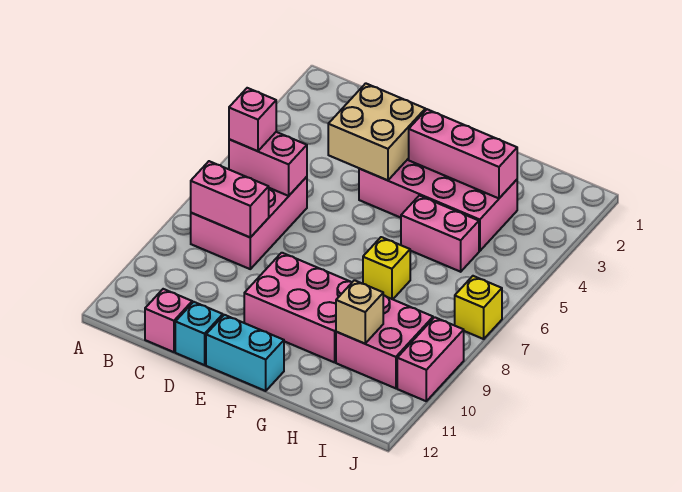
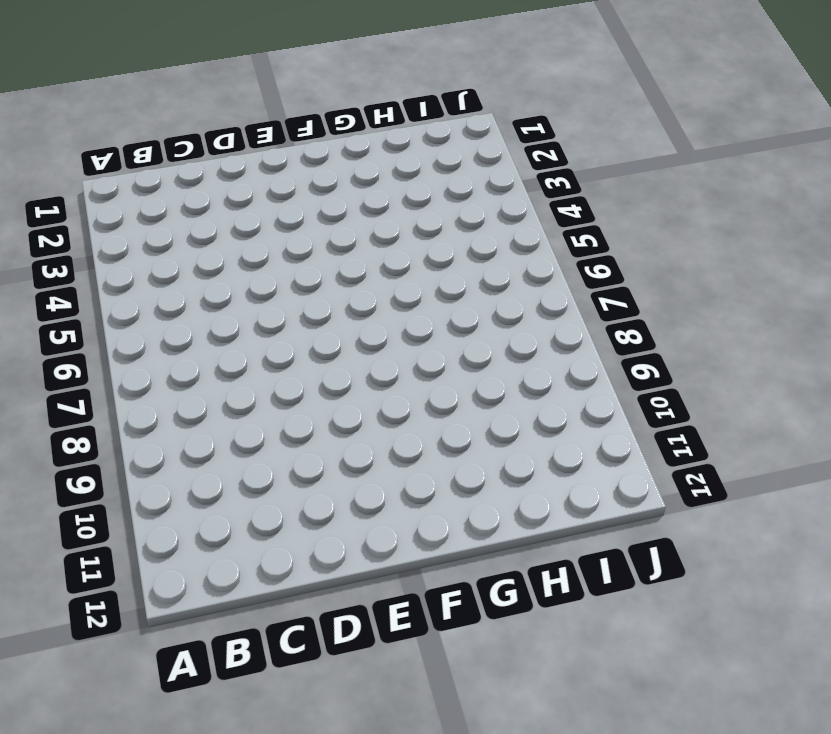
none -> pink brick B6:C8 level 1
none -> pink brick C12 level 1
none -> cyan brick D12 level 1

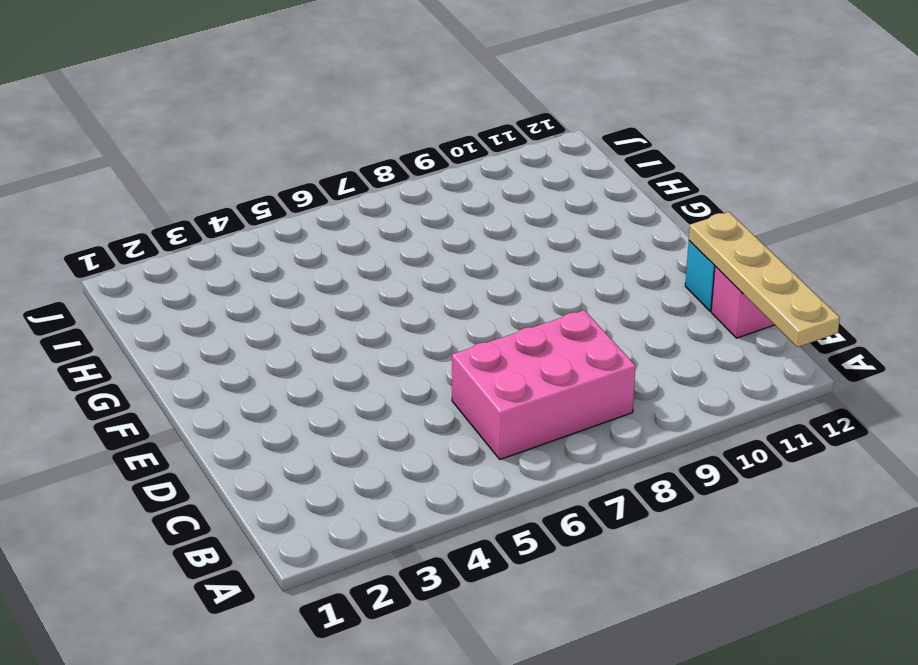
tan plate A12:D12 level 2 -> none
none -> pink brick E3:H4 level 1
none -> pink brick E9:G10 level 1
none -> cyan brick E12:F12 level 1

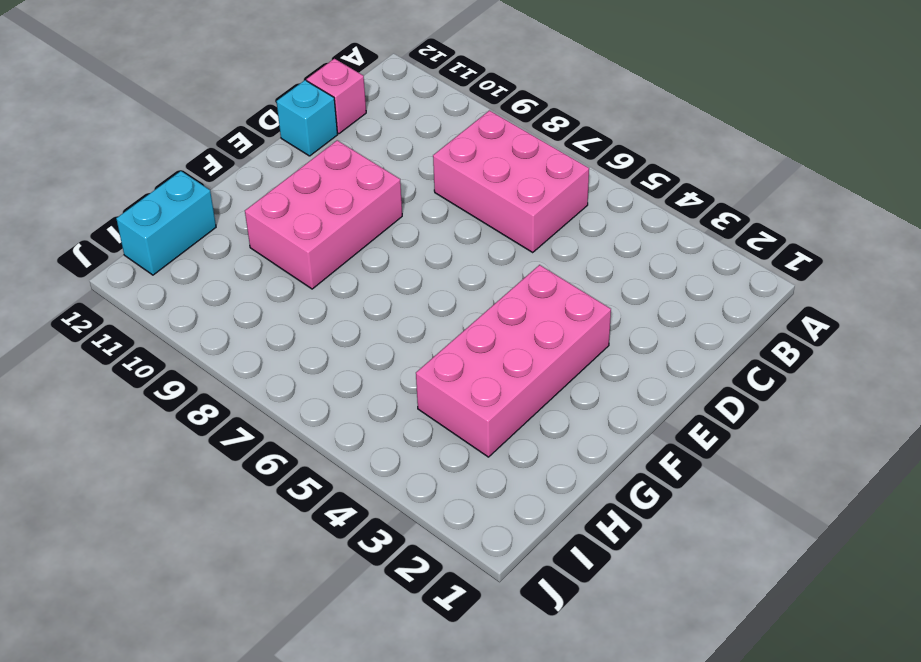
cyan brick H12:I12 level 1 -> cyan brick E12:F12 level 1
none -> pink brick G5:H5 level 1
none -> yellow brick G7 level 1
none -> pink brick H9:I10 level 1

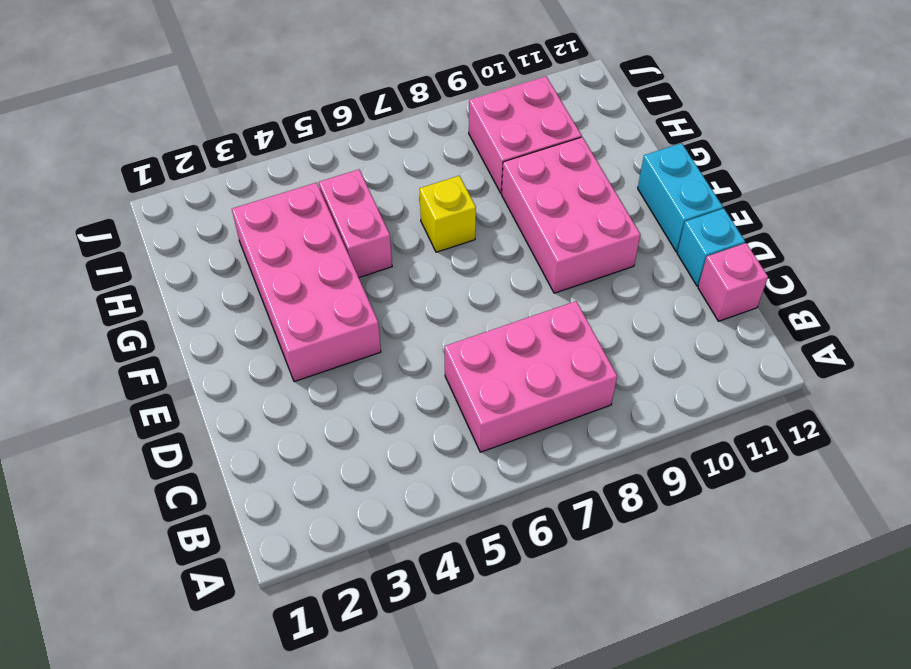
none -> yellow brick J7 level 1
none -> pink brick J9:J10 level 1
none -> pink brick B6:C6 level 2

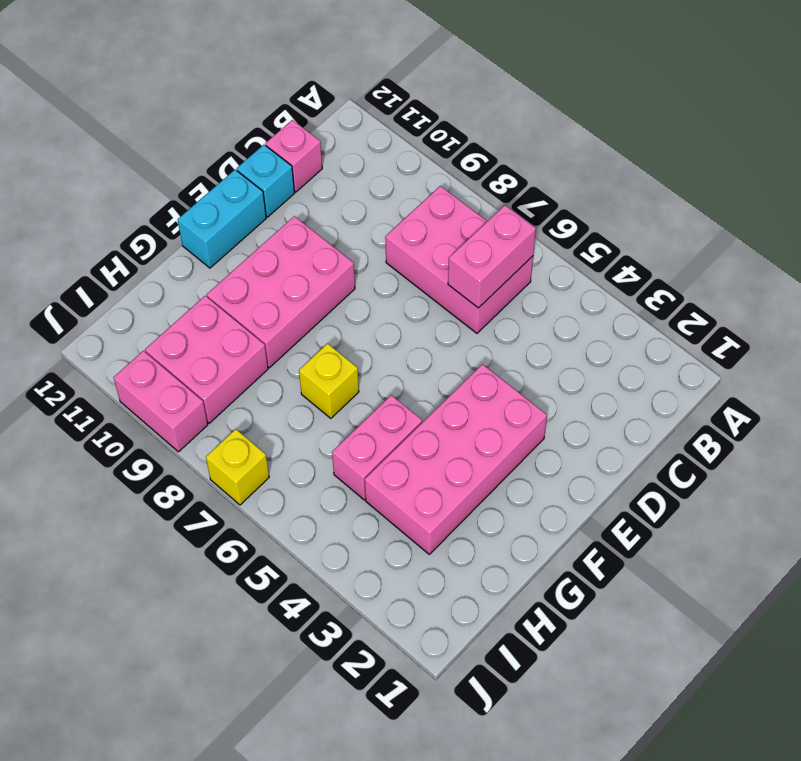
none -> pink brick B8:C8 level 2
none -> tan brick D3:E4 level 2
none -> pink brick F3:H3 level 2

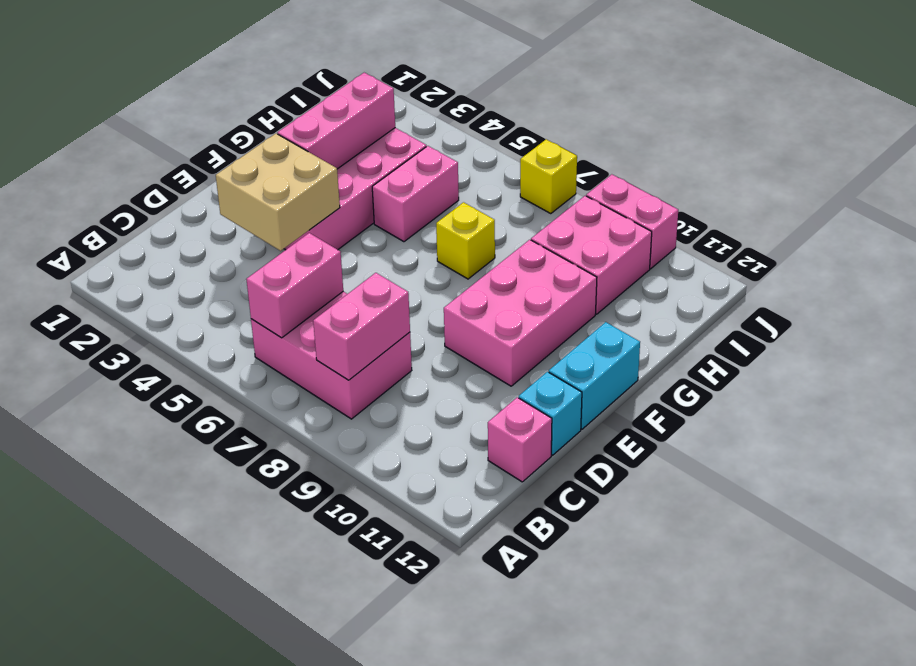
none -> tan brick H10 level 2
none -> pink brick B6 level 3

